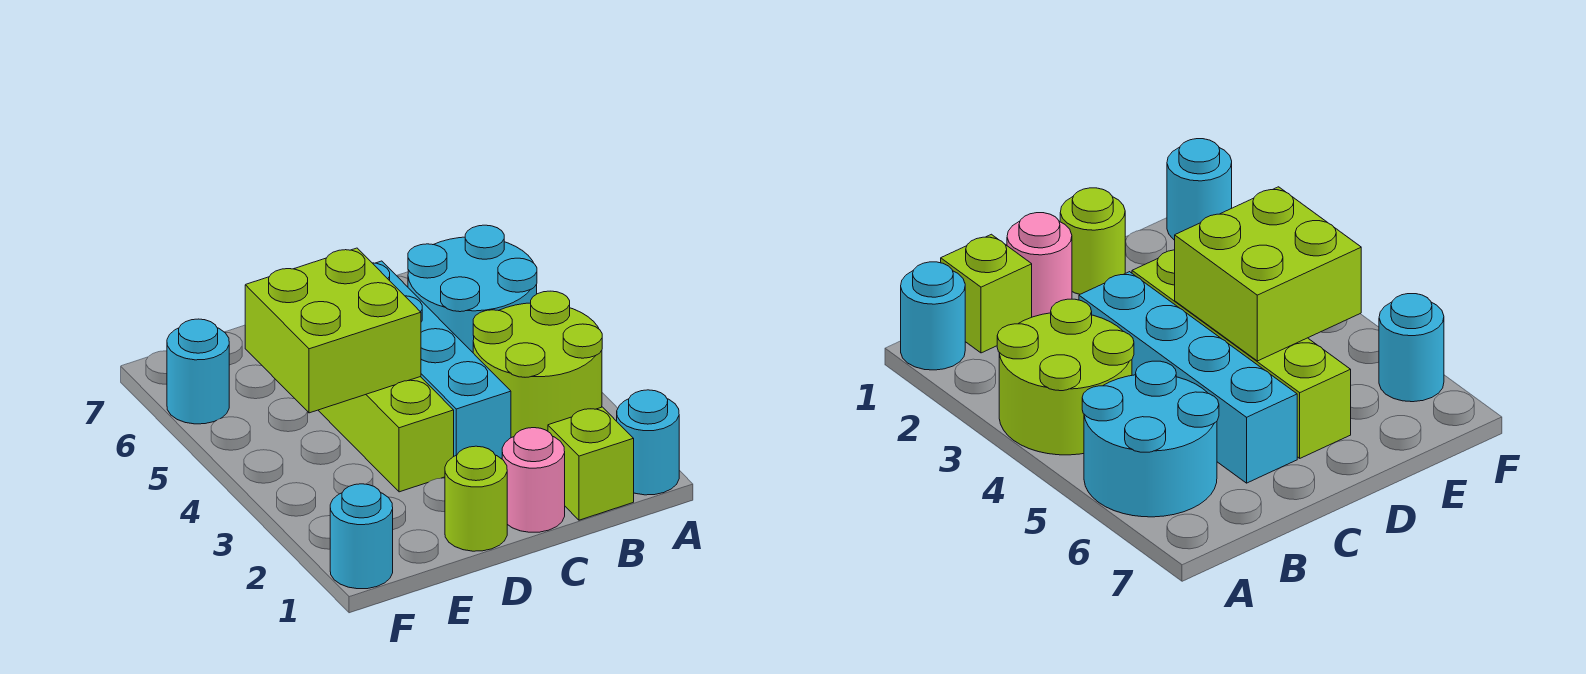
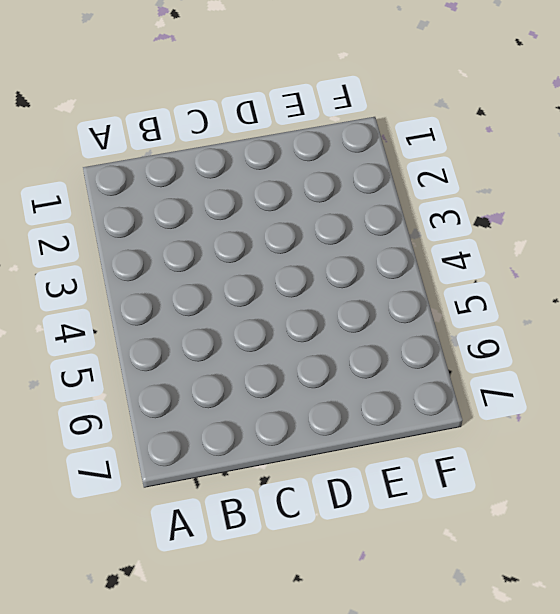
none -> cyan round brick A1 level 1
none -> lime round brick A3:B4 level 1

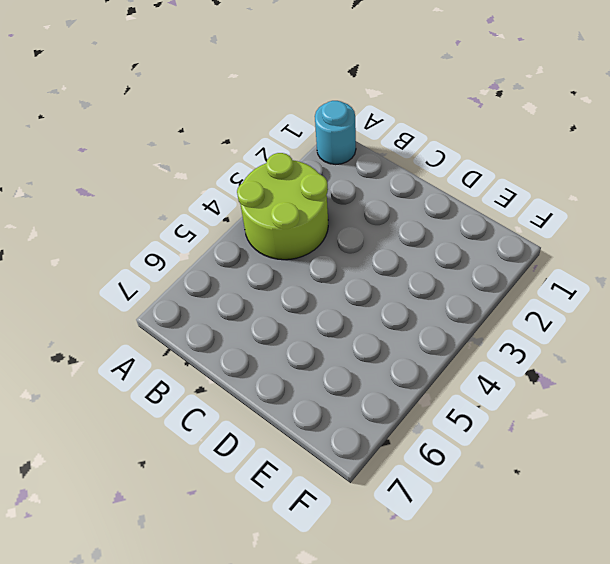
none -> cyan round brick A5:B6 level 1
none -> lime brick B1 level 1

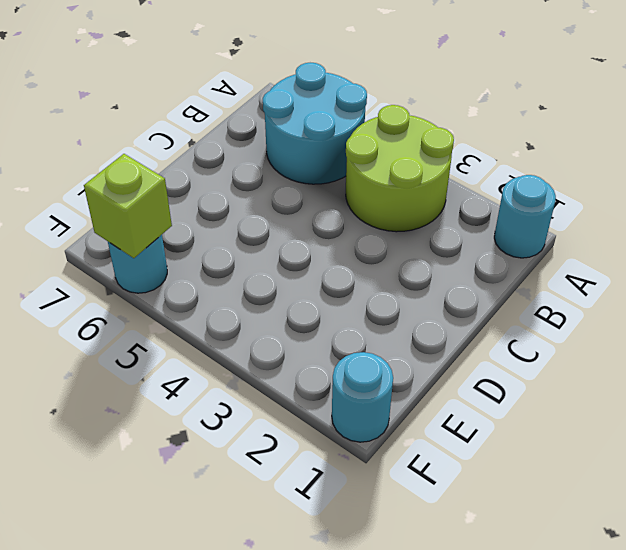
lime brick F6 level 2 -> lime brick B1 level 1
none -> pink round brick C1 level 1
none -> cyan brick C3:C6 level 1

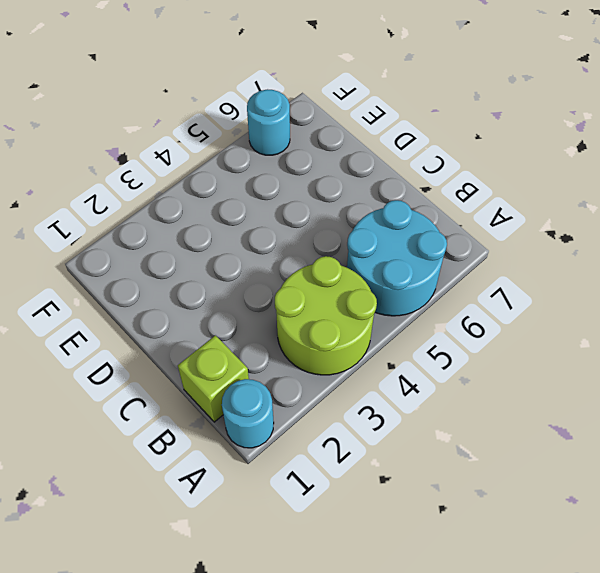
none -> pink round brick C1 level 1
none -> cyan brick C3:C6 level 1

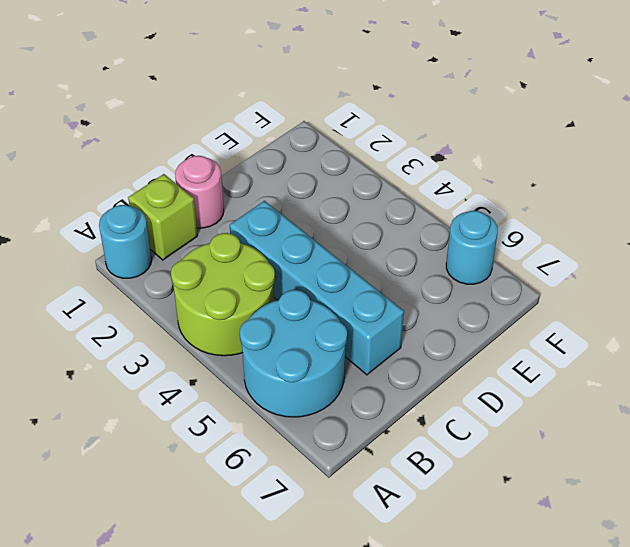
none -> lime round brick D1 level 1
none -> lime brick D3:D6 level 1

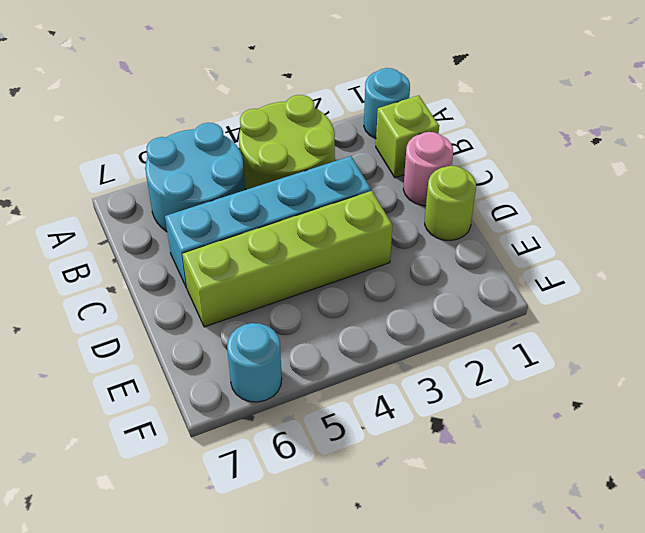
none -> cyan round brick F1 level 1
none -> lime brick D4:E5 level 2

